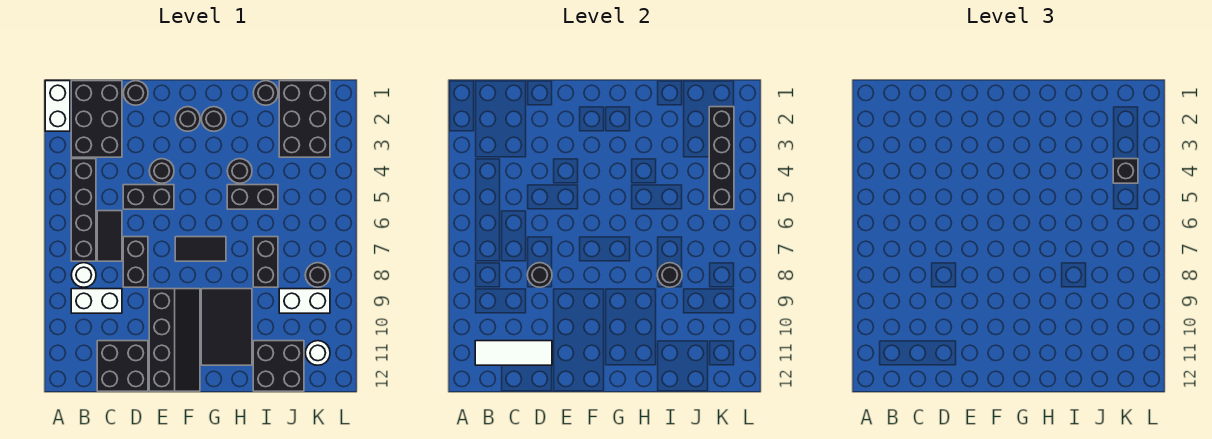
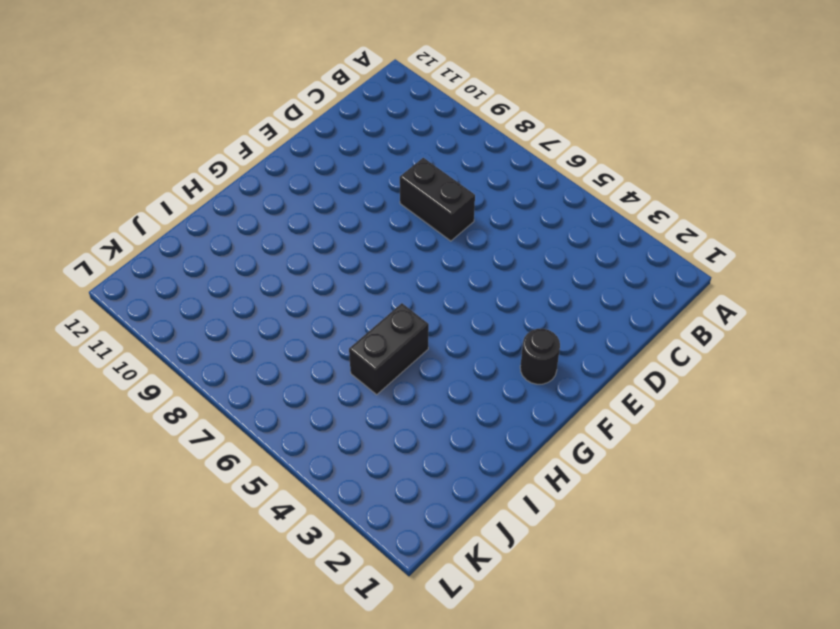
none -> white brick A1:A2 level 1
none -> black brick B1:C3 level 1
none -> black brick B4:B7 level 1
none -> white round brick B8 level 1

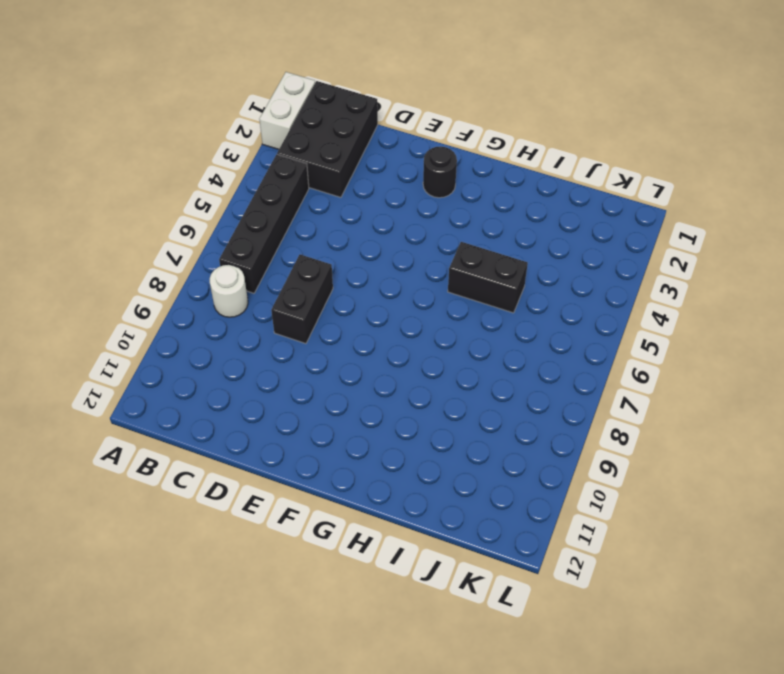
none -> white brick B9:C9 level 1
none -> black tile C6:C7 level 1
none -> black brick C11:D12 level 1
none -> black round brick D1 level 1

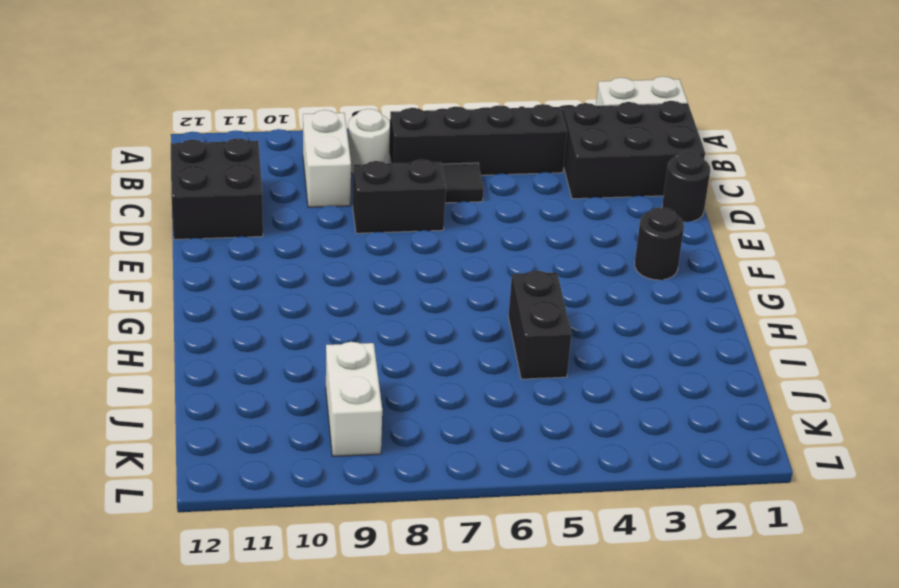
none -> black brick D5:E5 level 1
none -> black round brick E4 level 1
none -> black slope E9:F12 level 1 top E
none -> black tile F7:G7 level 1

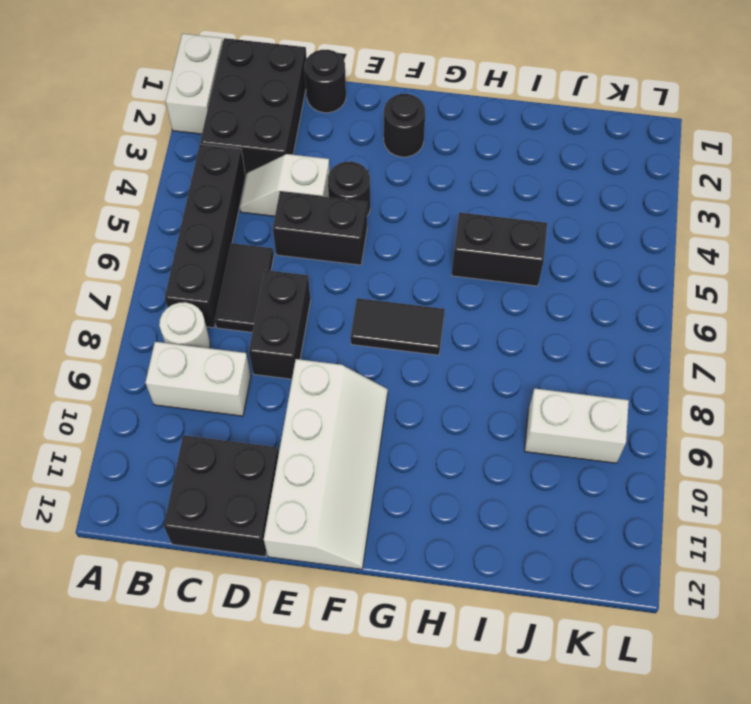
white slope C4:D4 level 1 top D -> none
white slope E9:F12 level 1 top E -> black slope E9:F12 level 1 top E
none -> black round brick G2 level 1
none -> black tile G9:H11 level 1
none -> black round brick H4 level 1
none -> black round brick I1 level 1

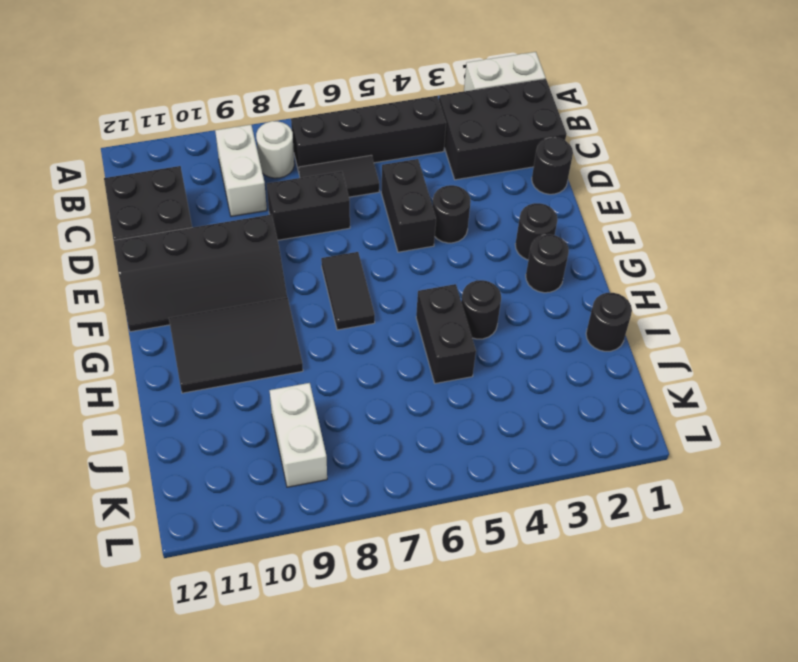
none -> black brick I7:I8 level 1
none -> black brick I11:J12 level 1
none -> black brick J1:K3 level 1
none -> black round brick K8 level 1

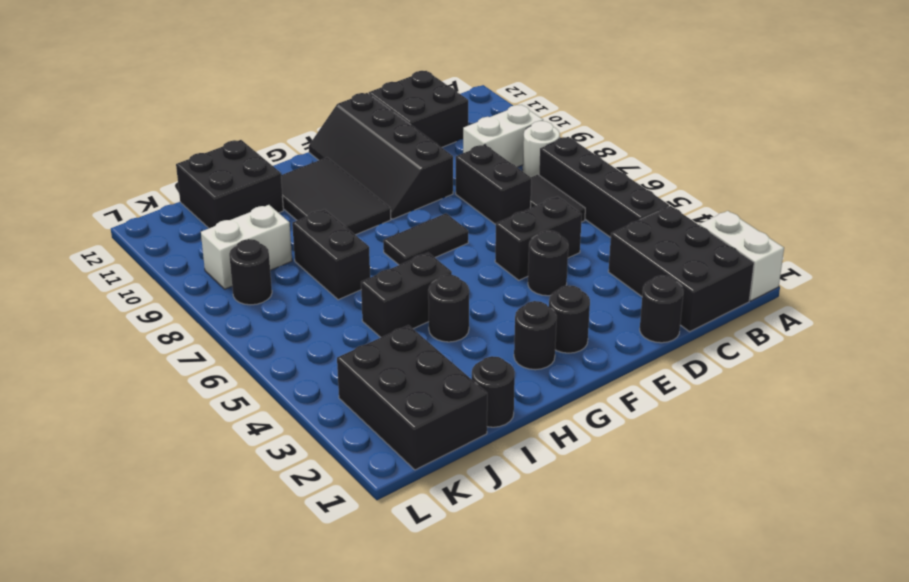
none -> white round brick K11 level 1
none -> white tile B11:D11 level 2
none -> black round brick D8 level 2
none -> black round brick I8 level 2

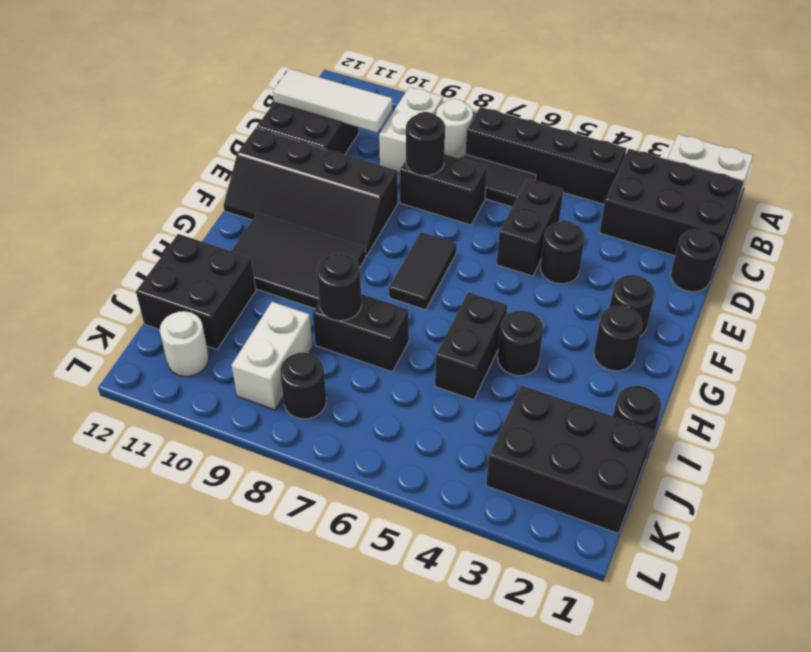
white tile C10:C12 level 2 -> white tile B11:D11 level 2
none -> black brick K2:K5 level 2
none -> black brick K4 level 3

